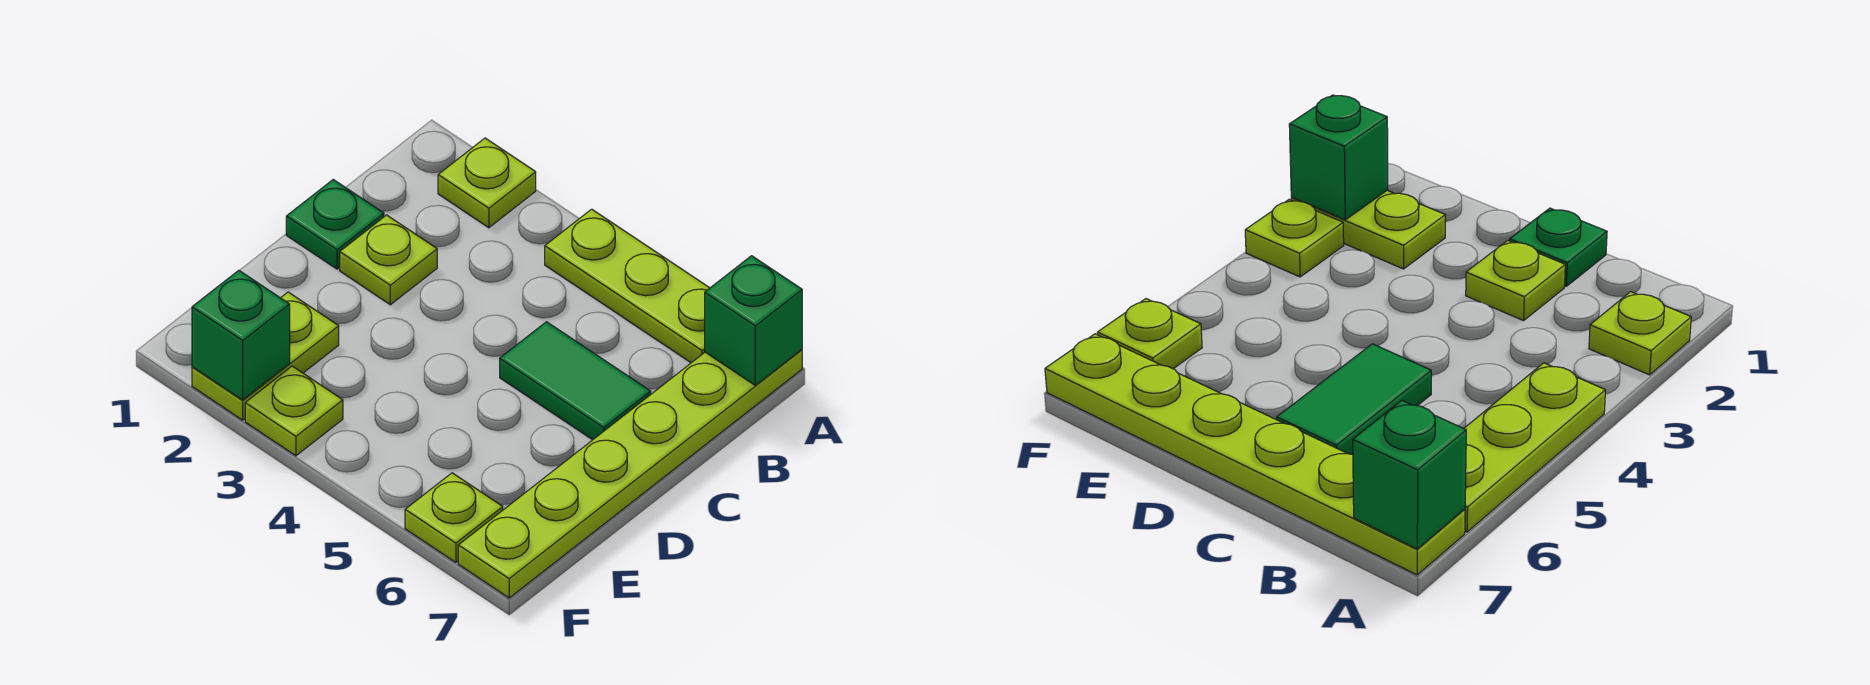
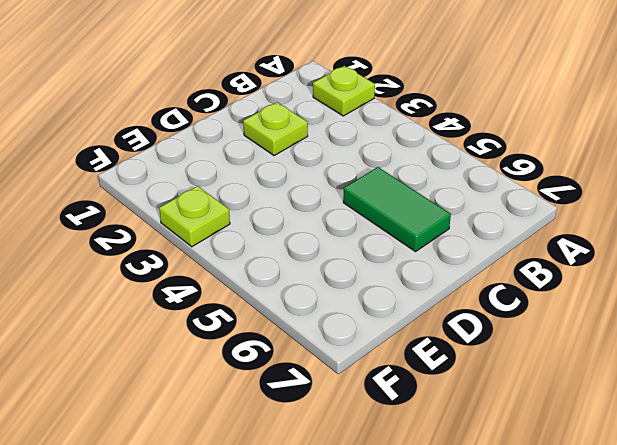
none -> lime plate A4:A6 level 1
none -> lime plate A7:F7 level 1

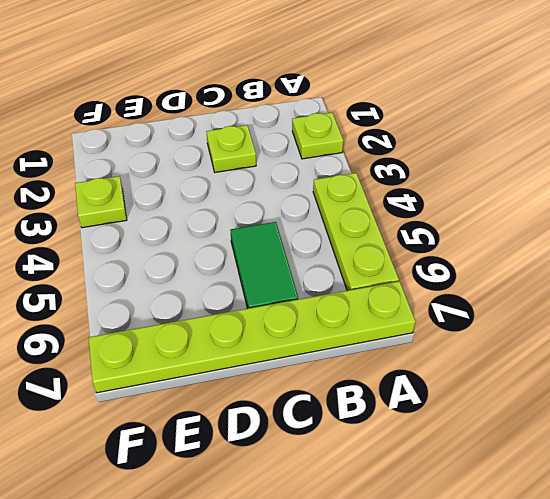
none -> green plate C1 level 1
none -> lime plate E2:F2 level 1

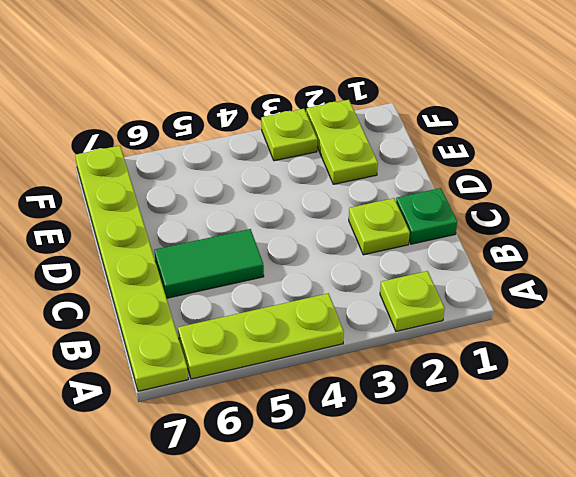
none -> lime plate F6 level 1
none -> green brick A7 level 2

